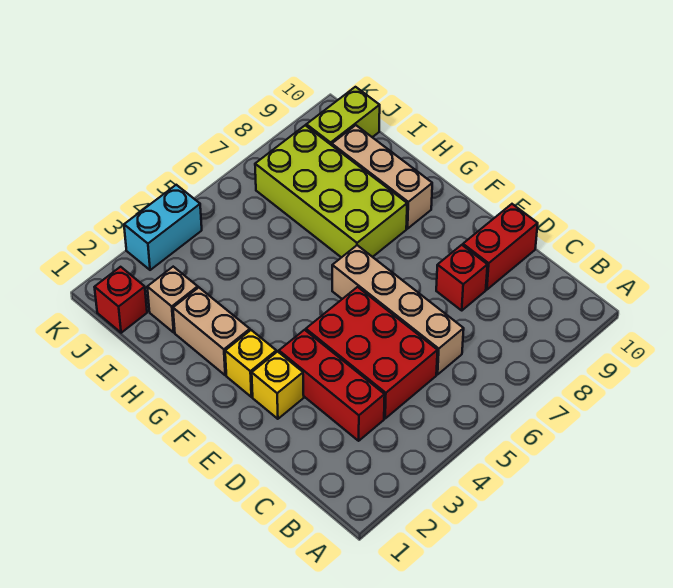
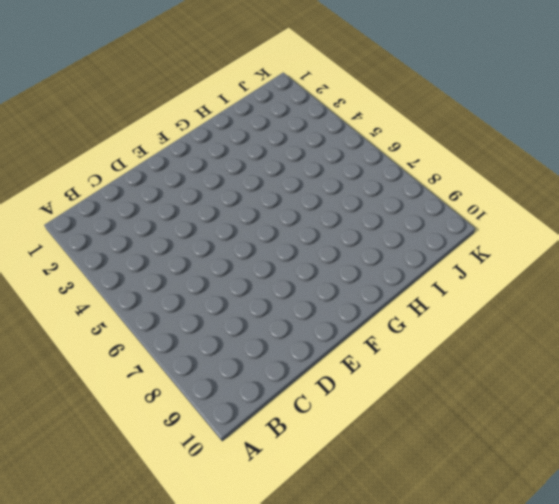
none -> red brick C3:E3 level 1
none -> red brick C4:E5 level 1
none -> tan brick C6:F6 level 1

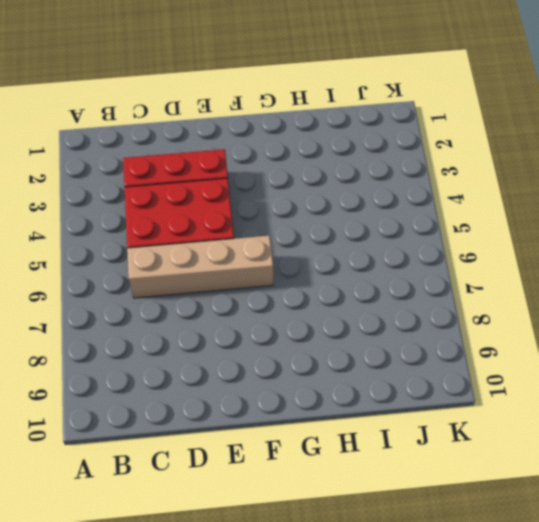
none -> red brick D8 level 1
none -> red brick D9:D10 level 1
none -> yellow brick E2 level 1

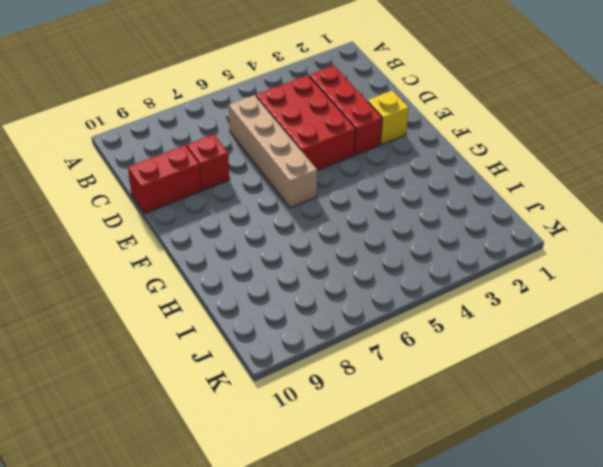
none -> yellow brick F2 level 1
none -> tan brick G2:H2 level 1
none -> lime brick G7:J8 level 1

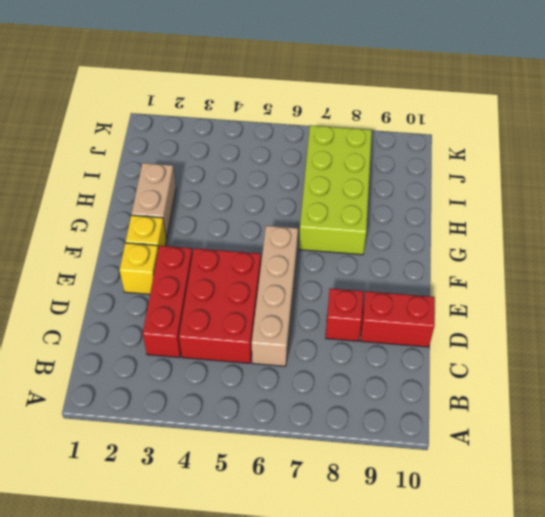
none -> tan brick G9:I9 level 1
none -> tan brick I2 level 1
none -> red brick J1 level 1

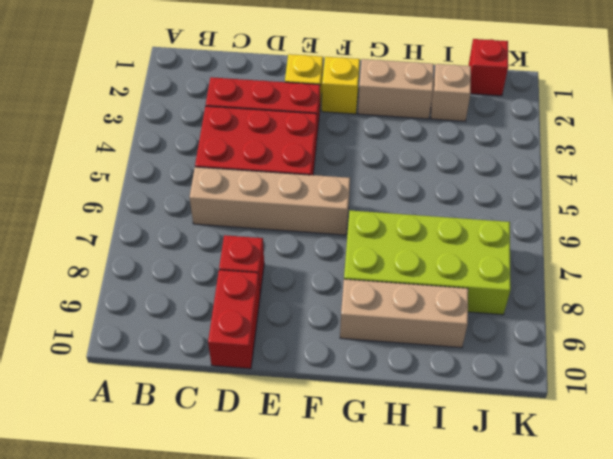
none -> lime brick J9:J10 level 1
none -> cyan brick K3:K4 level 1

